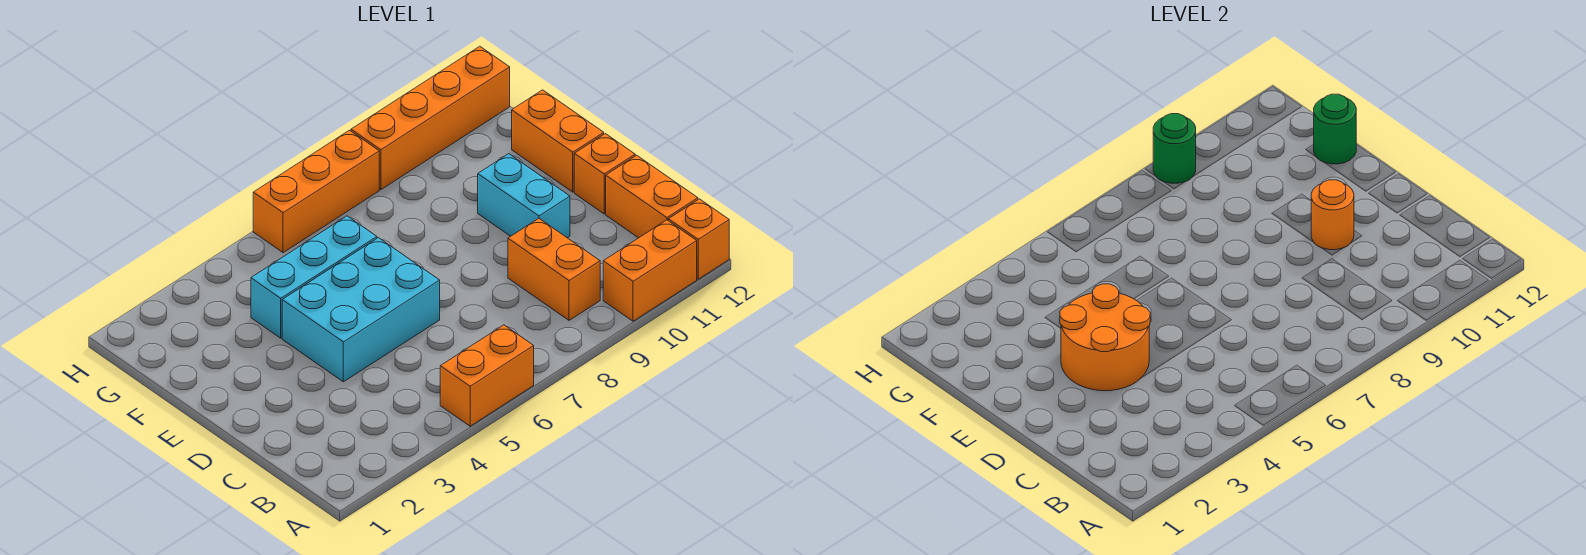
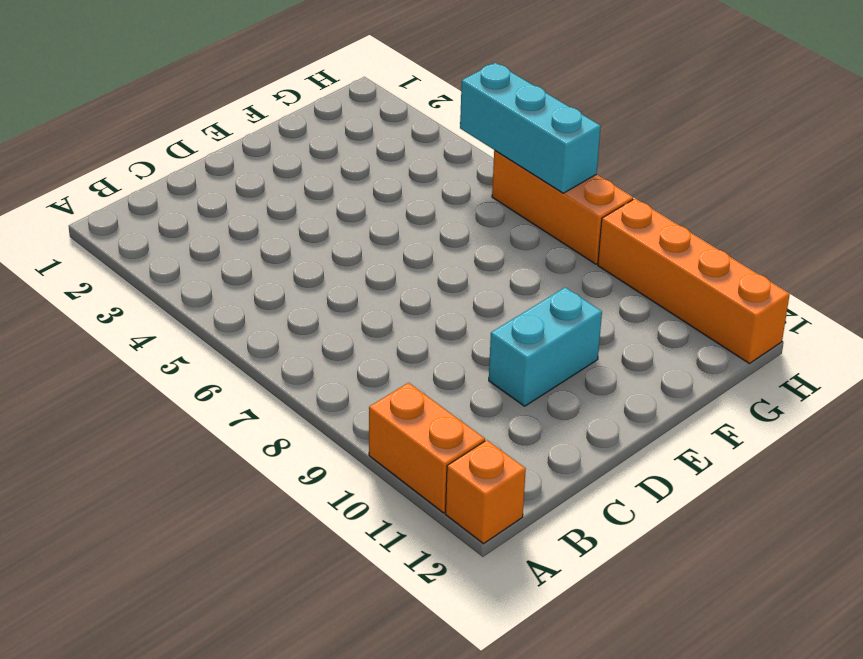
cyan brick H5:H7 level 2 -> cyan brick F4:F6 level 1
none -> orange brick A5:A6 level 1
none -> orange brick B9:C9 level 1
none -> orange brick B12:C12 level 1

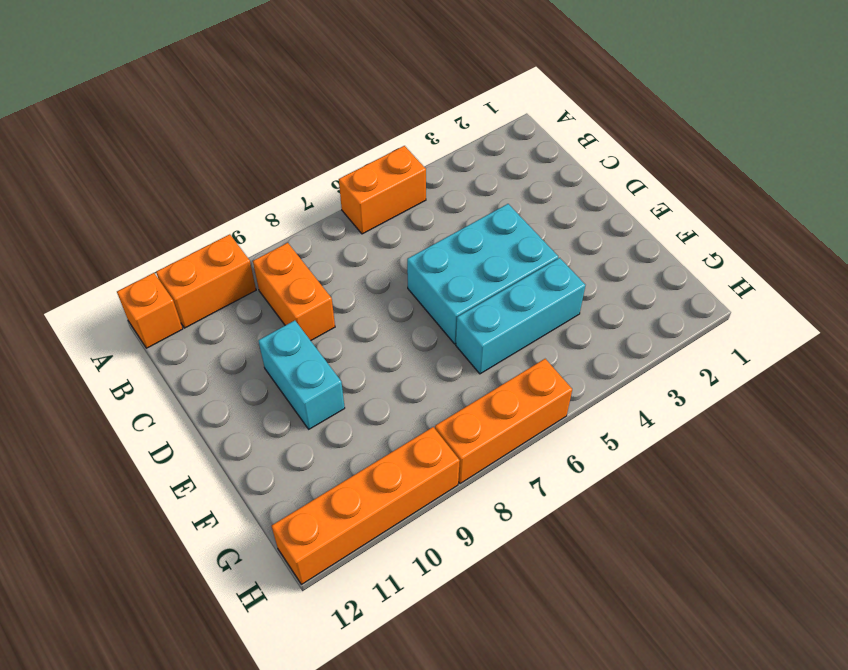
none -> orange brick B12:C12 level 1
none -> orange brick D12 level 1
none -> orange brick E12:F12 level 1

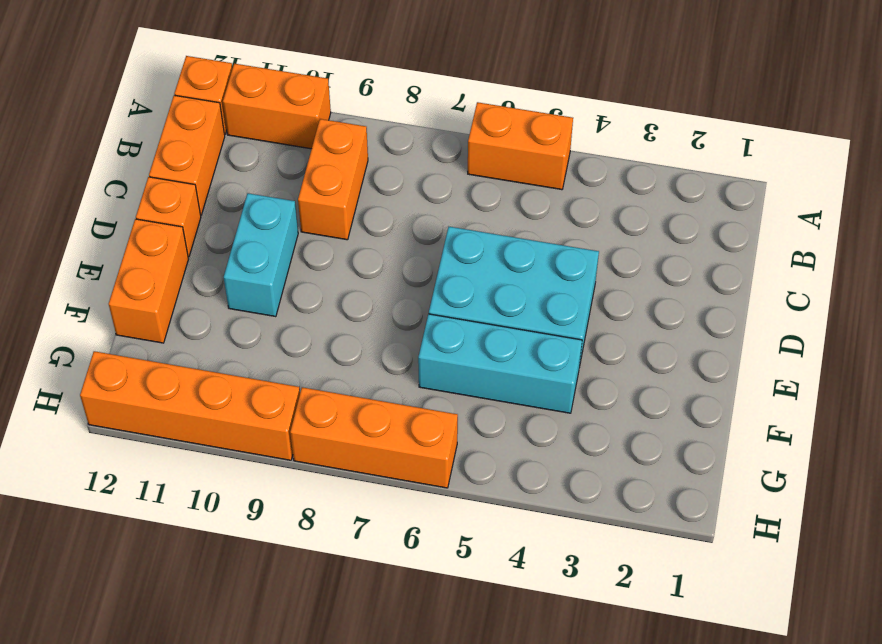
none -> orange round brick D3:E4 level 2
none -> orange round brick D10 level 2
none -> green round brick F12 level 2

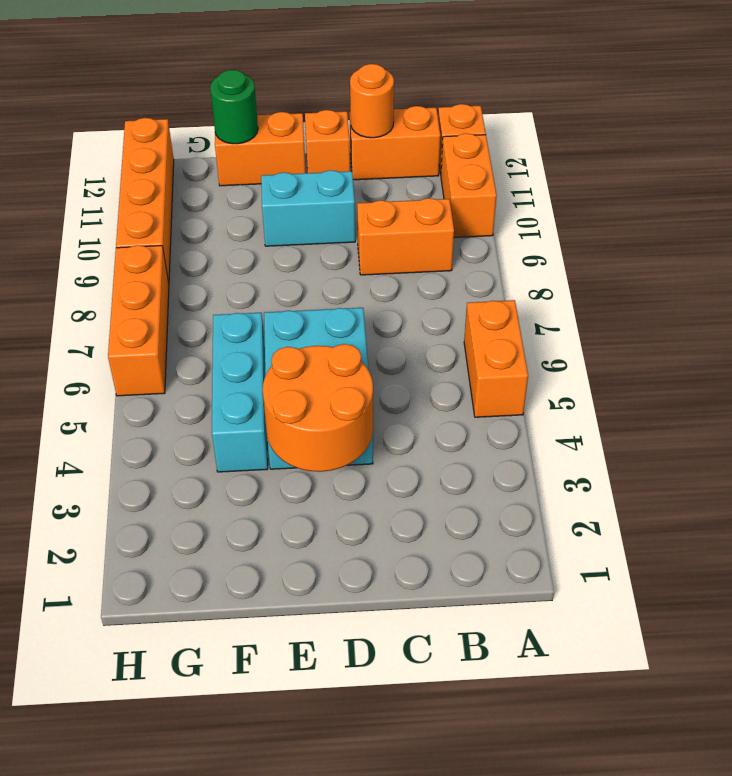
orange round brick C12 level 2 -> orange round brick D10 level 2
none -> green round brick H9 level 2

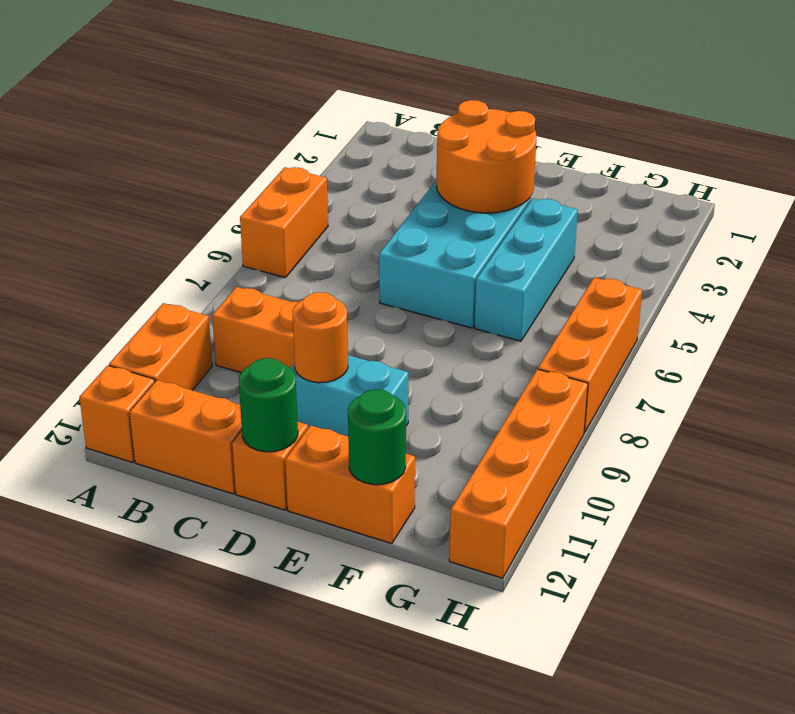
green round brick D12 level 2 -> green round brick H9 level 2

